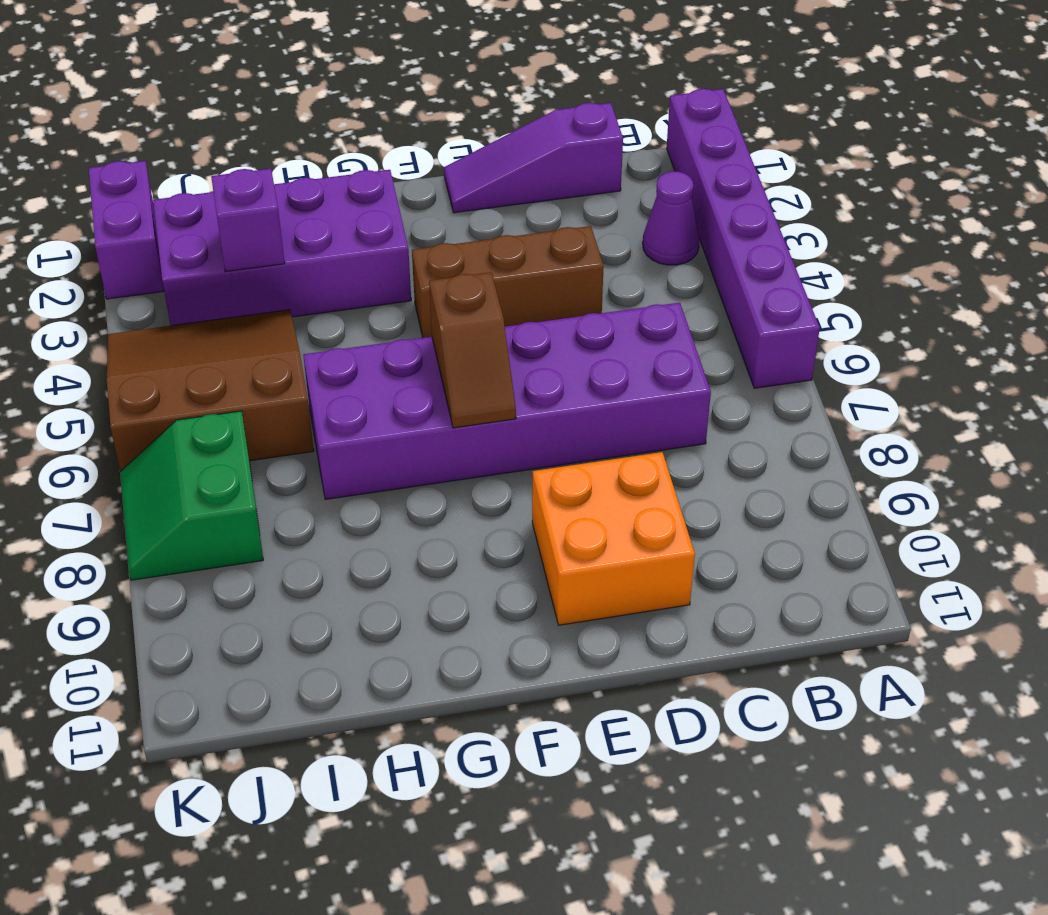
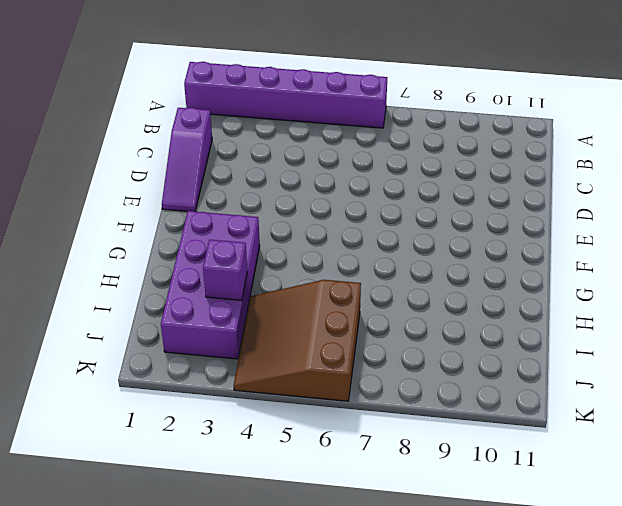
none -> purple cone B3 level 1
none -> purple brick C6:H7 level 1
none -> brown brick D4:F4 level 1

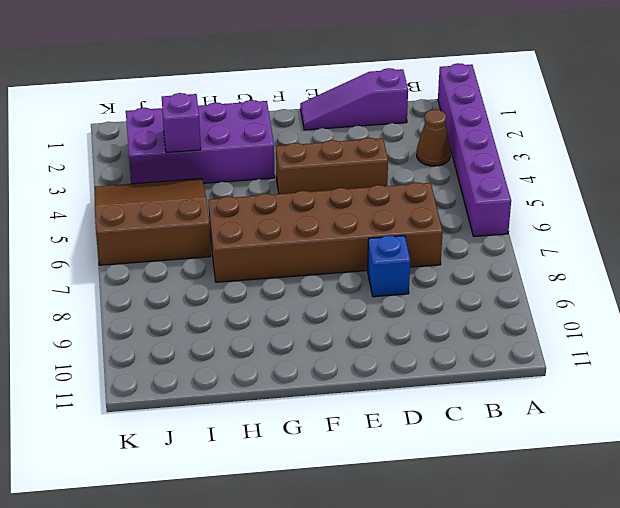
brown cone B3 level 1 -> purple cone B3 level 1
brown brick C6:H7 level 1 -> purple brick C6:H7 level 1
blue brick D8 level 1 -> none
none -> orange brick D9:E10 level 1
none -> green slope J7:K8 level 1 top J
none -> purple brick K1:K2 level 1

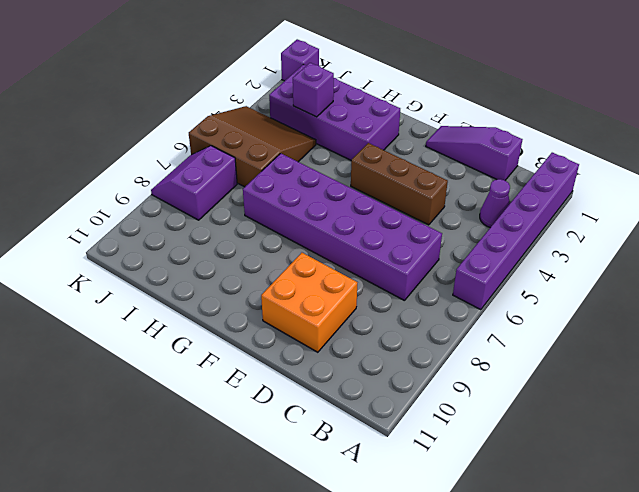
purple slope J7:K8 level 1 top J -> green slope J7:K8 level 1 top J
purple brick K1 level 1 -> purple brick K1:K2 level 1
none -> brown slope F6:F7 level 2 top 6

